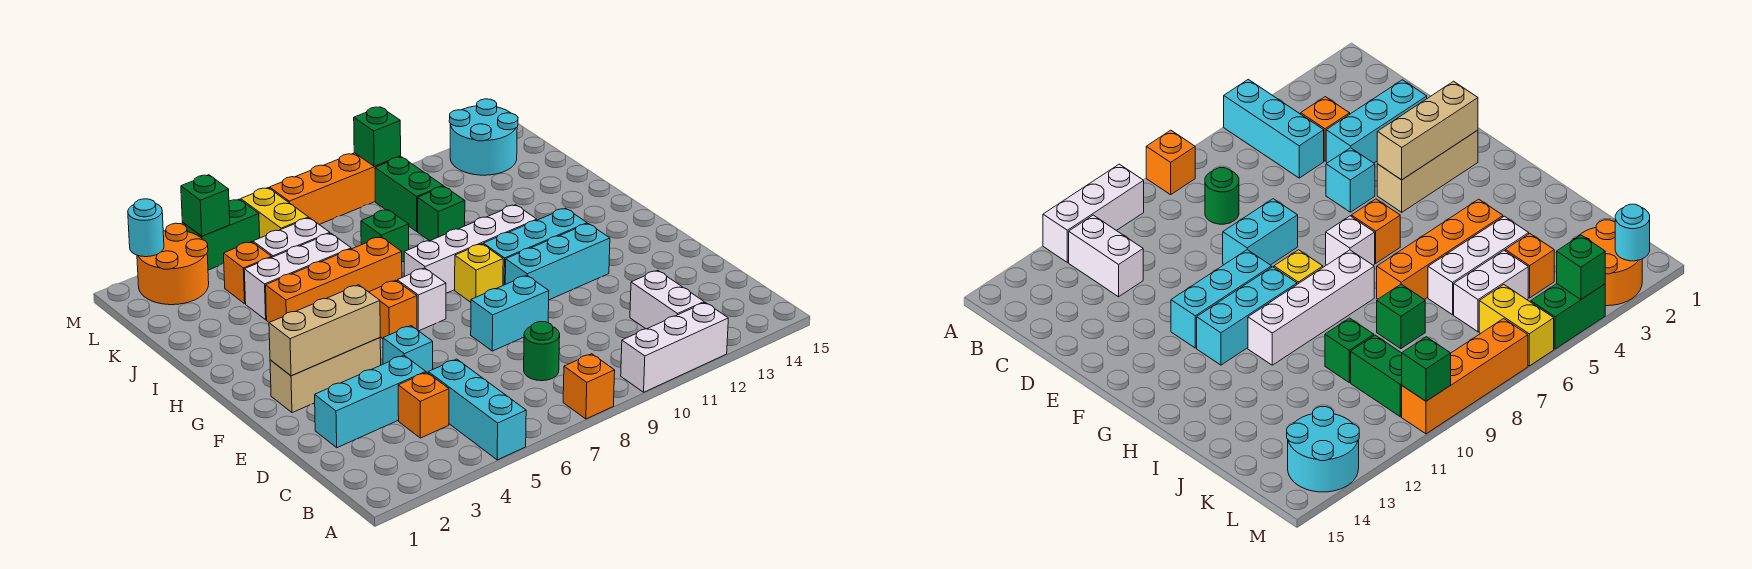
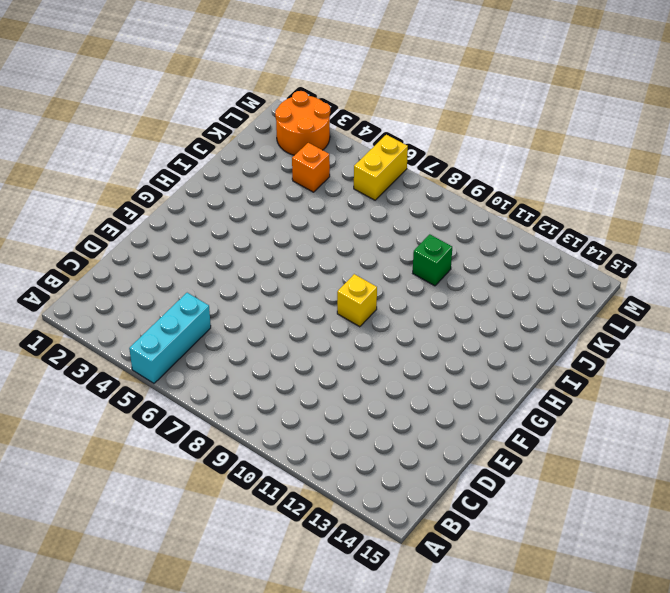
none -> orange brick A8 level 1
none -> white brick A10:A12 level 1
none -> white brick B12:C12 level 1
none -> orange brick C4 level 1

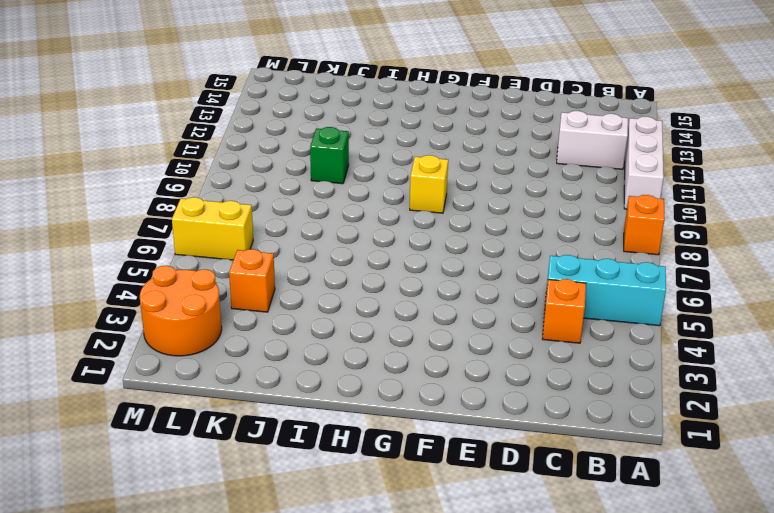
none -> green round brick C8 level 1
none -> cyan brick D2:D4 level 1
none -> cyan brick E5 level 1
none -> cyan brick E8:E9 level 1

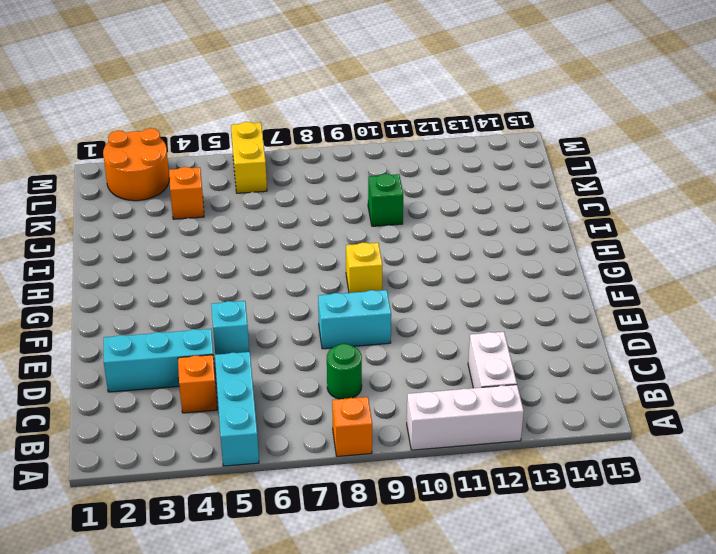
none -> tan brick F2:F4 level 1
none -> cyan brick F10:F12 level 1
none -> orange brick G6 level 1
none -> white brick G7 level 1

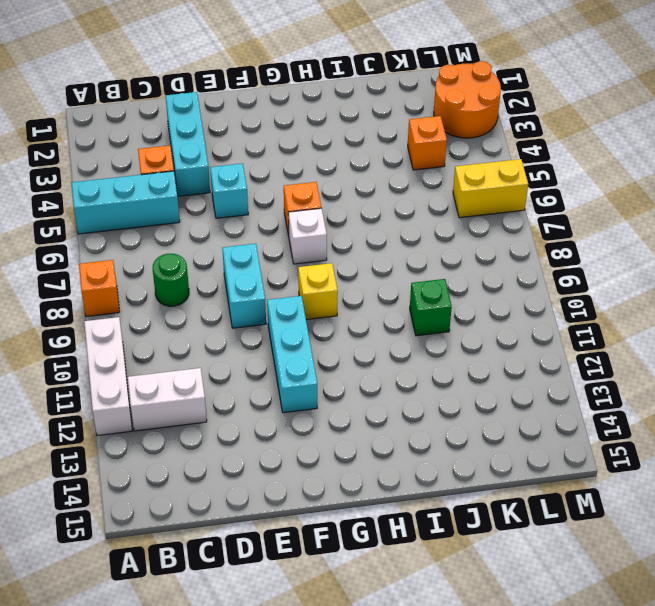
none -> tan brick F2:F4 level 1
none -> cyan brick G10:G12 level 1
none -> white brick H8:H11 level 1
none -> orange brick I4:I7 level 1

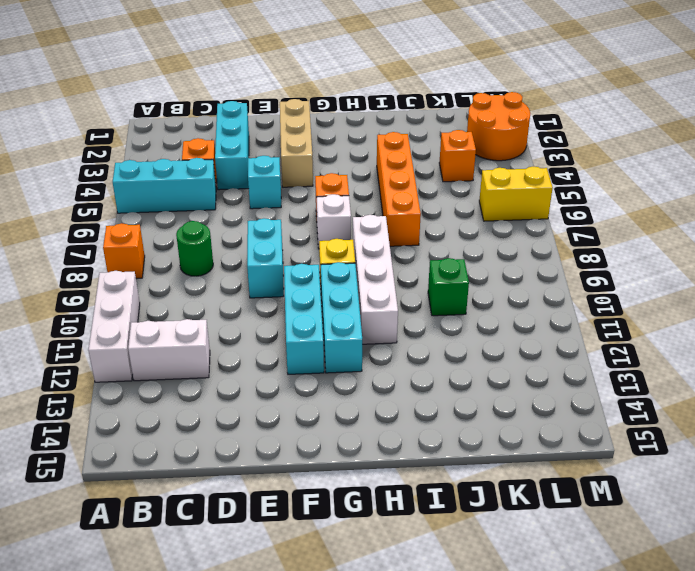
none -> white brick J4:J6 level 1
none -> green brick J8 level 1
none -> white brick K5:K6 level 1
none -> green brick K10:L10 level 1

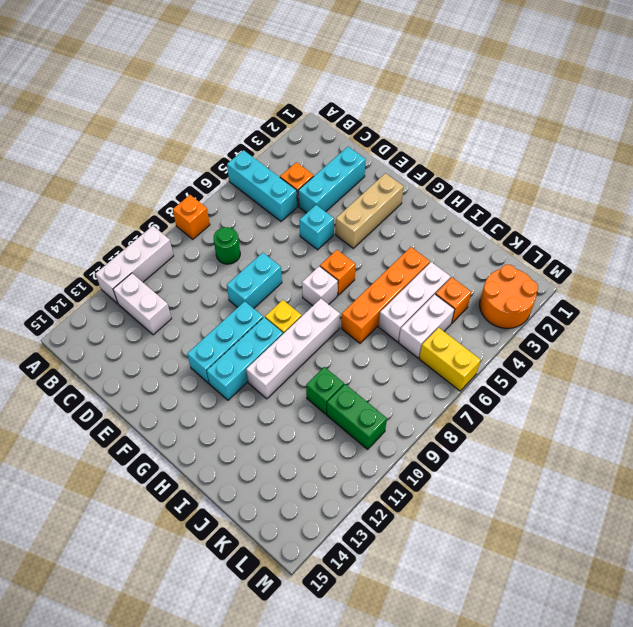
none -> green brick J8 level 1
none -> cyan round brick L13:M14 level 1
none -> green brick M4:M5 level 1
none -> orange brick M7:M10 level 1

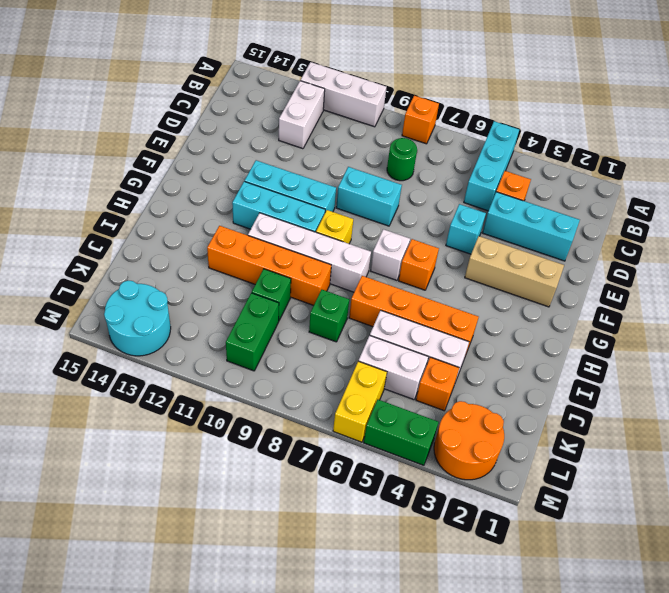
orange brick I9:I12 level 1 -> orange brick M7:M10 level 1
none -> tan brick F2:F4 level 2
none -> cyan round brick M2 level 2
none -> green brick M4 level 2
none -> green brick M10 level 2

